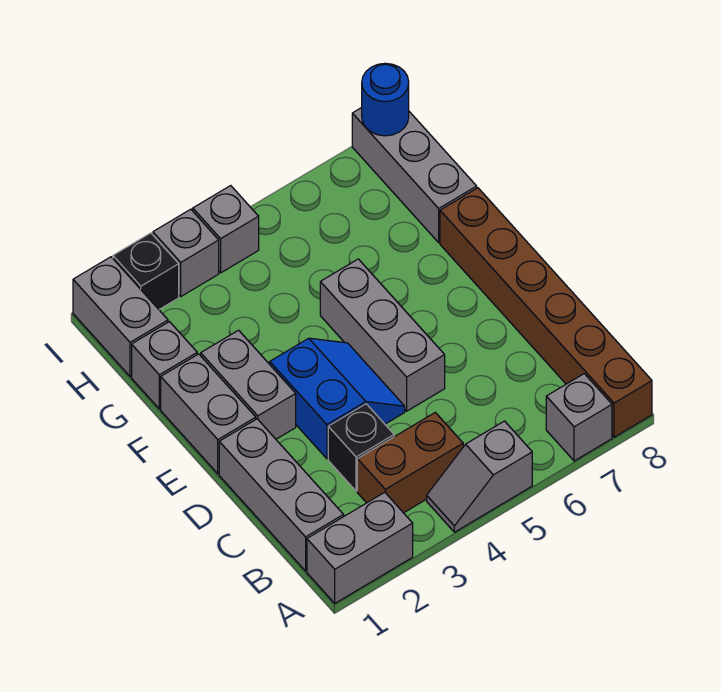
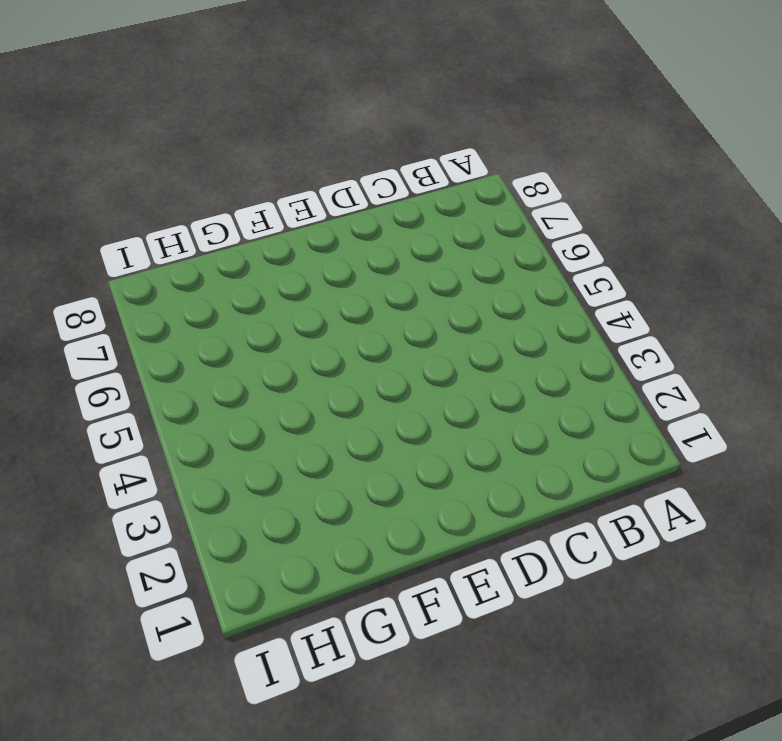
none -> grey brick A1:A2 level 1
none -> grey slope A4:A5 level 1 top 5
none -> grey brick A7 level 1

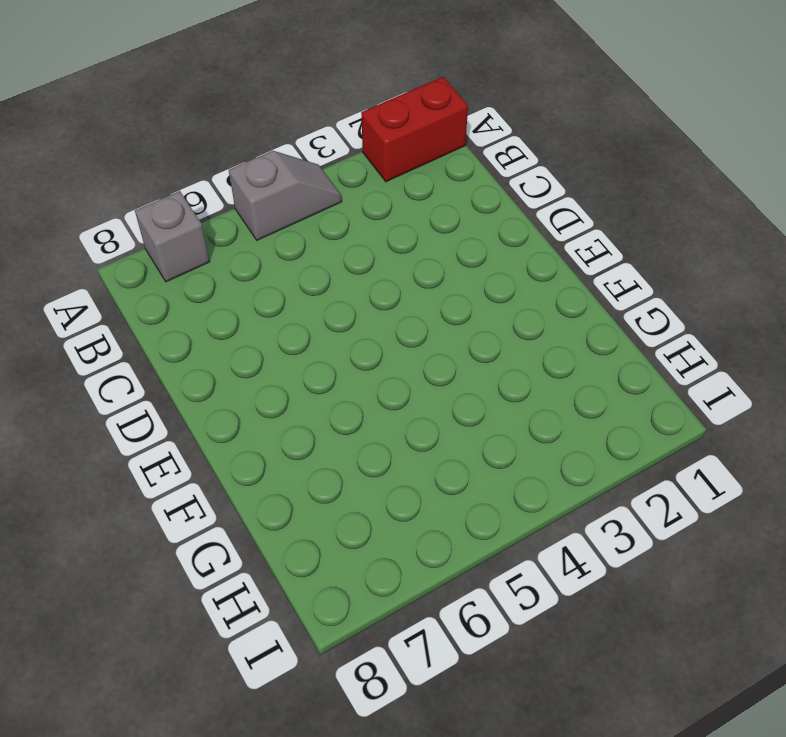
red brick A1:A2 level 1 -> grey brick A1:A2 level 1
none -> brown brick A8:F8 level 1
none -> grey brick B1:D1 level 1
none -> brown brick B3:B4 level 1

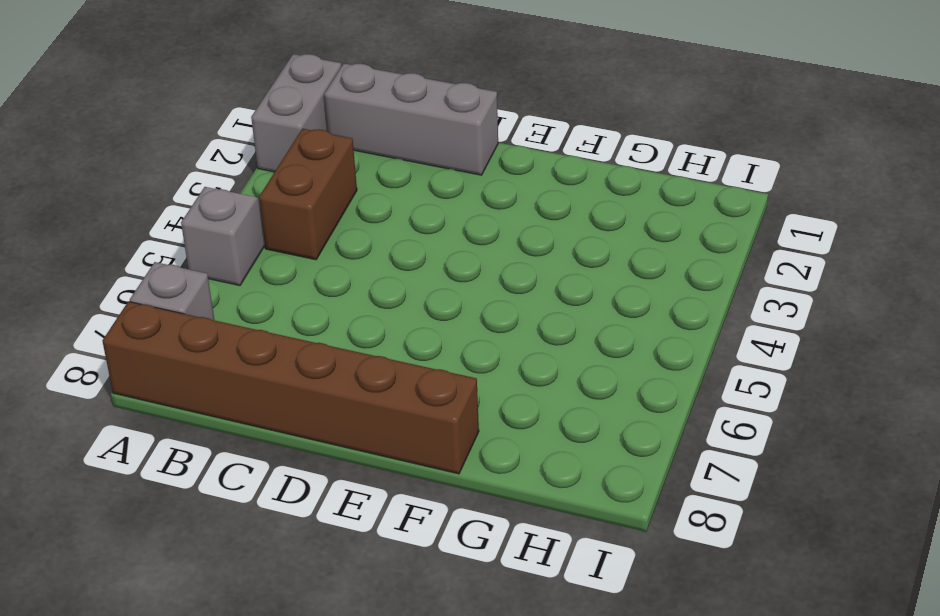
none -> black brick C3 level 1
none -> blue slope D3:E4 level 1 top 3
none -> grey brick D5:F5 level 1

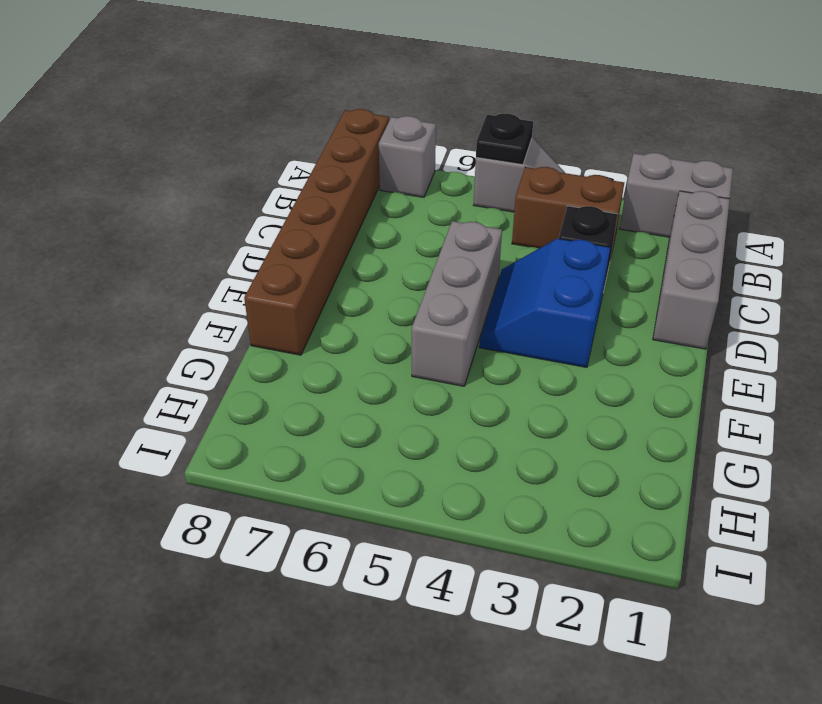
black plate A5 level 2 -> none
none -> grey brick E1:F1 level 1
none -> grey brick E2:F2 level 1
none -> grey brick G1 level 1

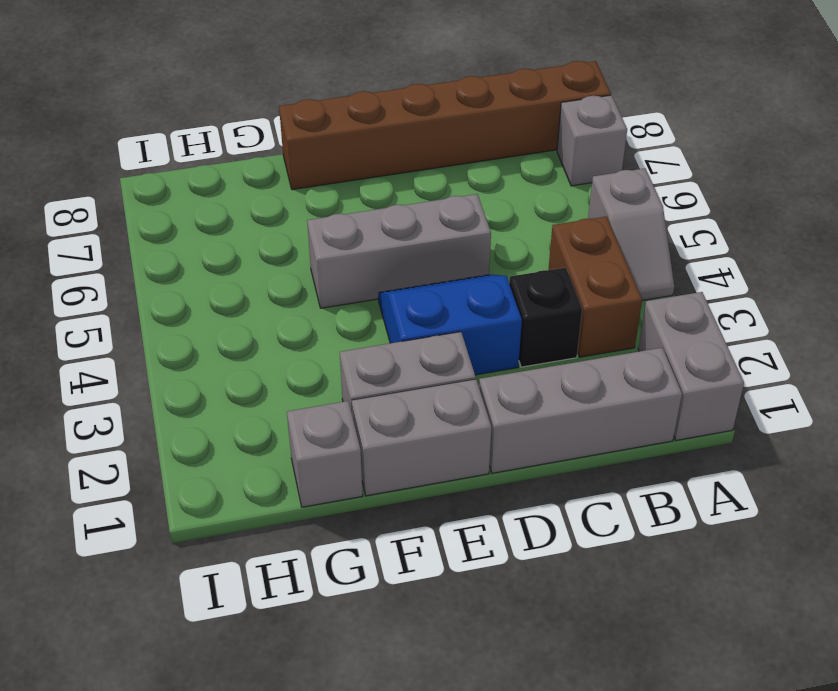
none -> grey brick G8:I8 level 1
none -> grey brick H1:I1 level 1
none -> black brick I2 level 1

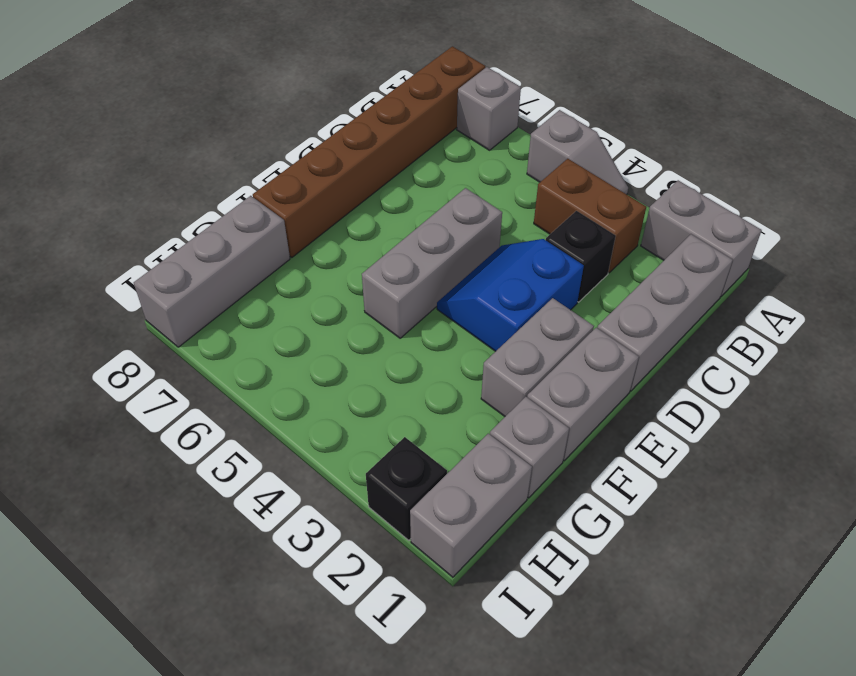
none -> grey brick I3 level 1
none -> grey brick I4 level 1
none -> blue round brick I8 level 2

